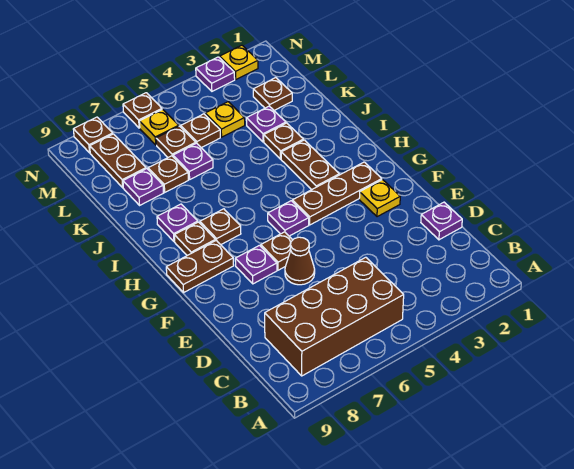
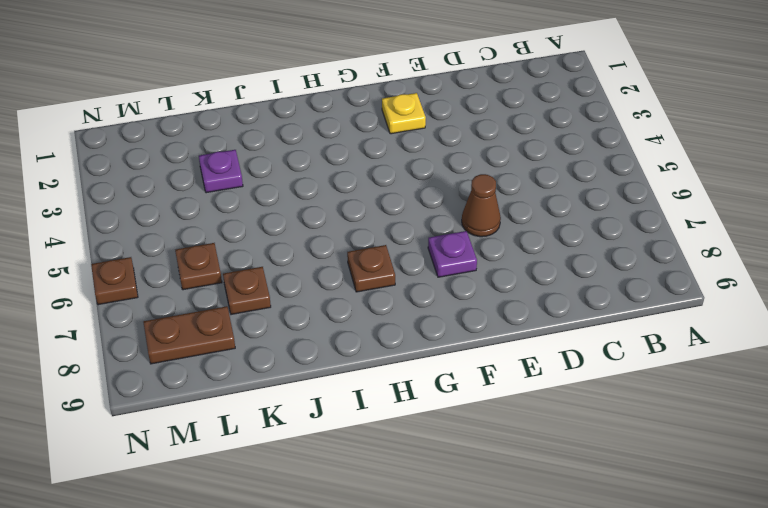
none -> brown brick B5:C8 level 1
none -> purple plate D1 level 1
none -> brown plate F6 level 1

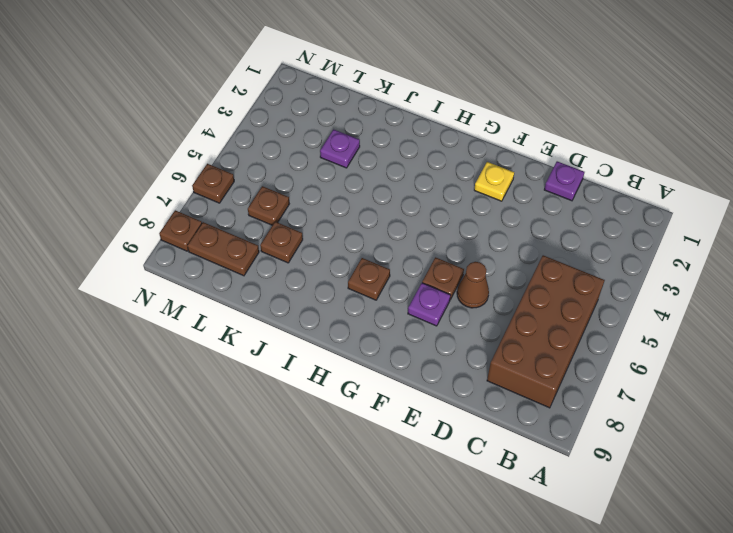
none -> brown plate G2:G4 level 1
none -> purple plate G5 level 1
none -> brown plate G8:G9 level 1

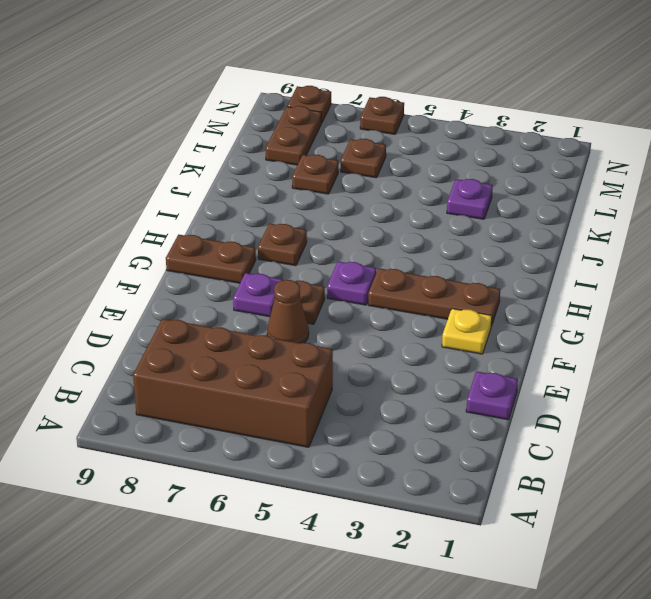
none -> brown plate H3:I3 level 1
none -> brown plate H8 level 1
none -> purple plate I8 level 1

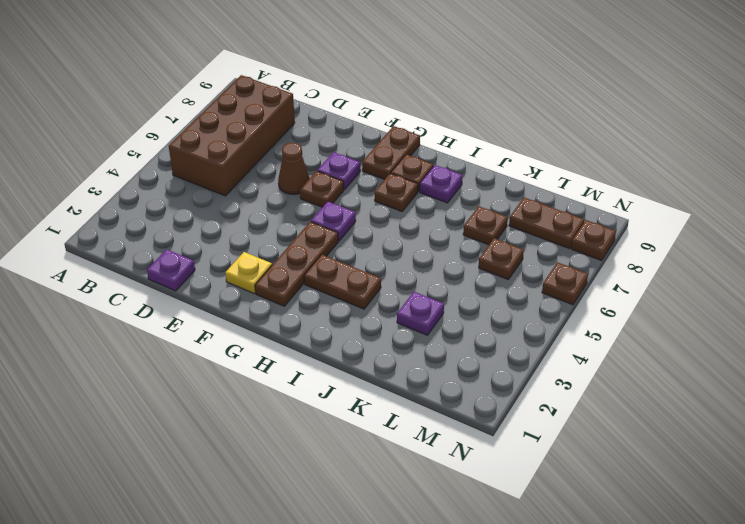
none -> brown plate J3 level 1
none -> purple plate K6 level 1
none -> purple plate K8 level 1

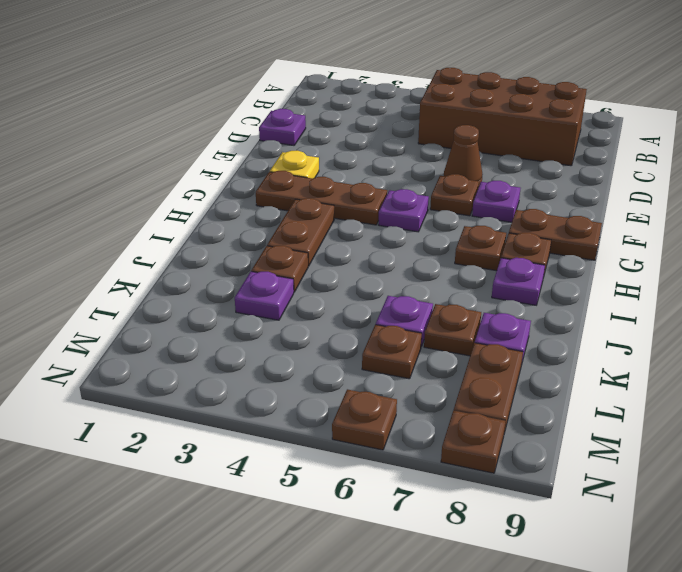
none -> brown plate L2 level 1
none -> yellow plate L4 level 1
none -> brown plate L5 level 1

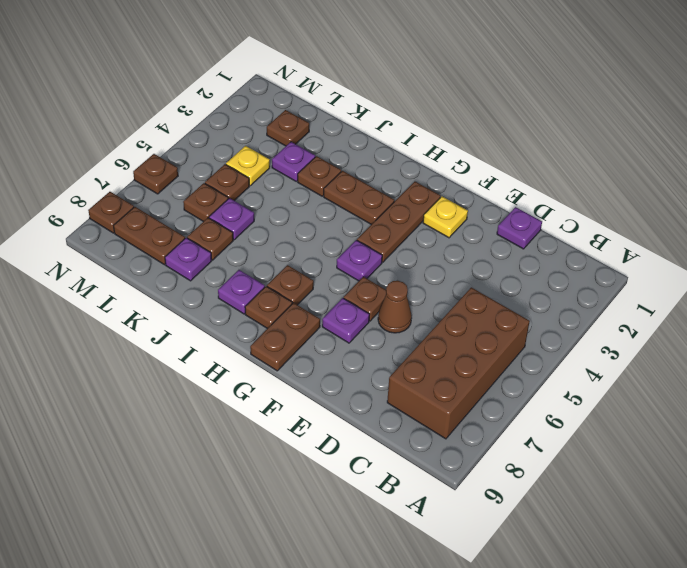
none -> yellow plate M6 level 1
none -> yellow plate N2 level 1
none -> purple plate N3 level 1

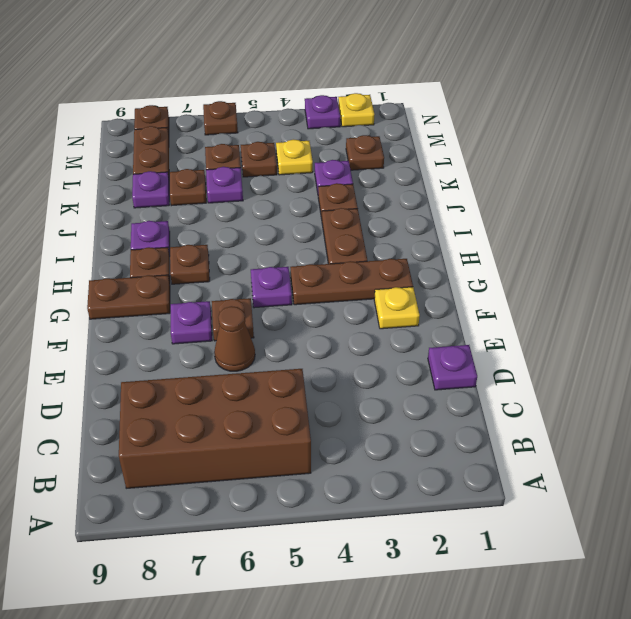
none -> yellow plate M6 level 1

